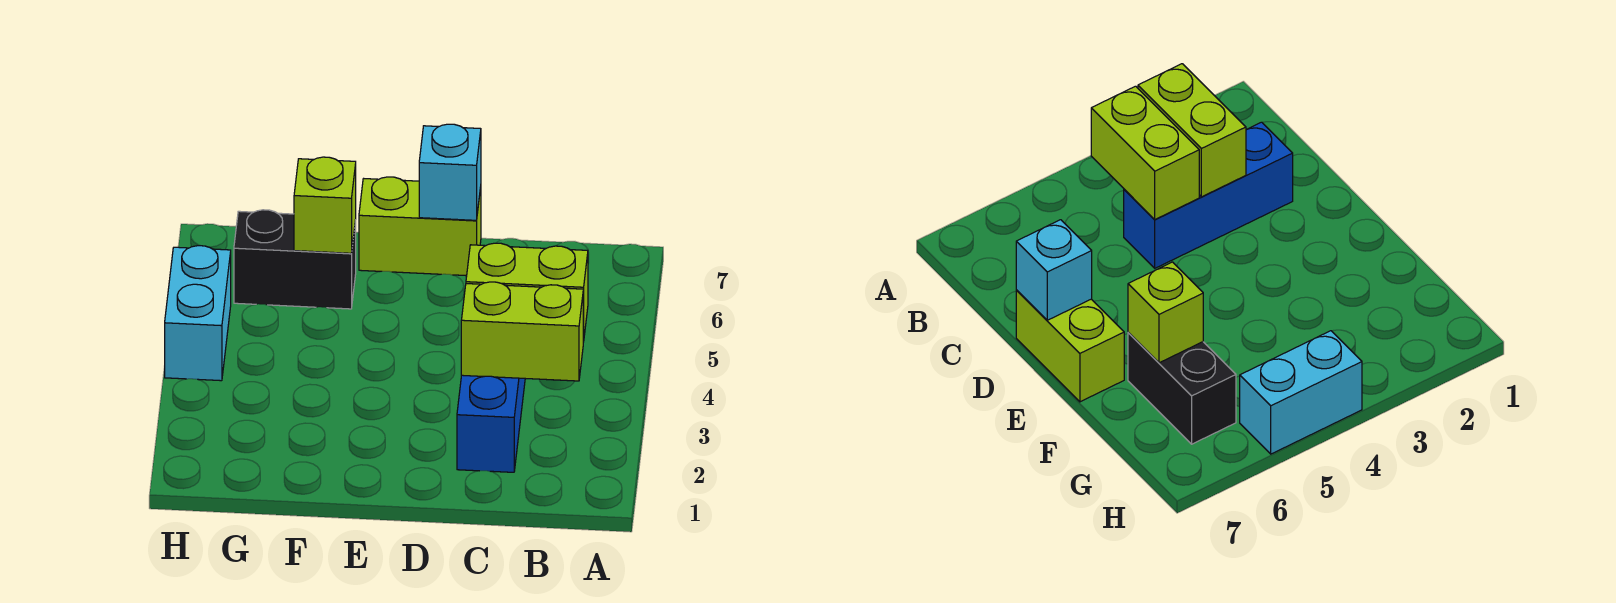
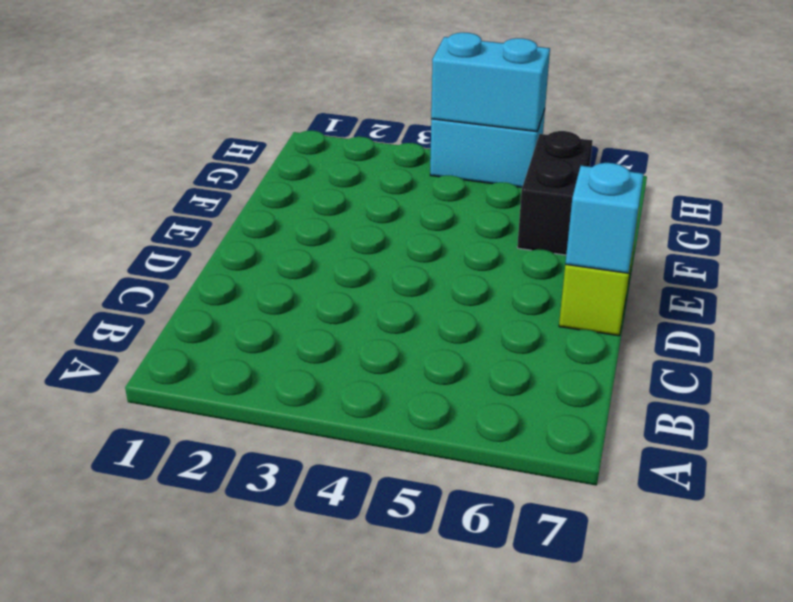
cyan brick H4:H5 level 2 -> none
none -> blue brick C2:C4 level 1
none -> lime brick B3:C3 level 2

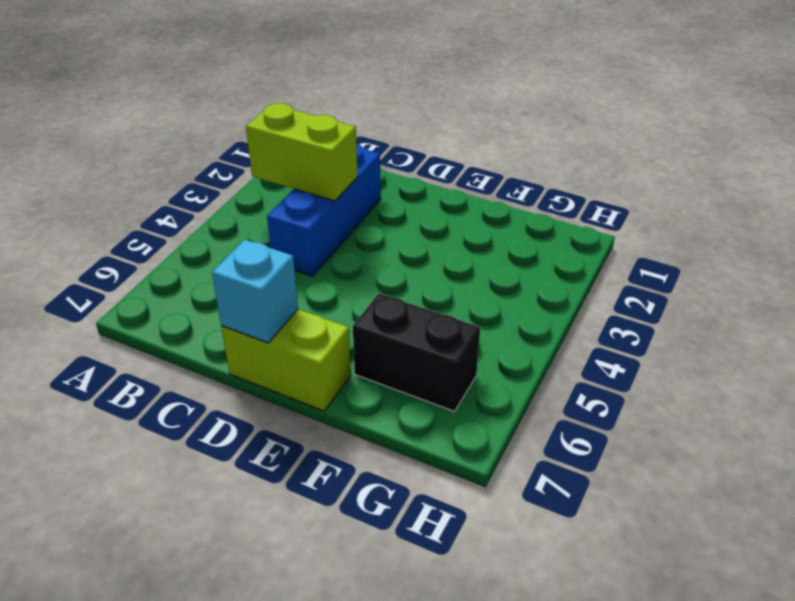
none -> cyan brick H4:H5 level 1
none -> lime brick B4:C4 level 2

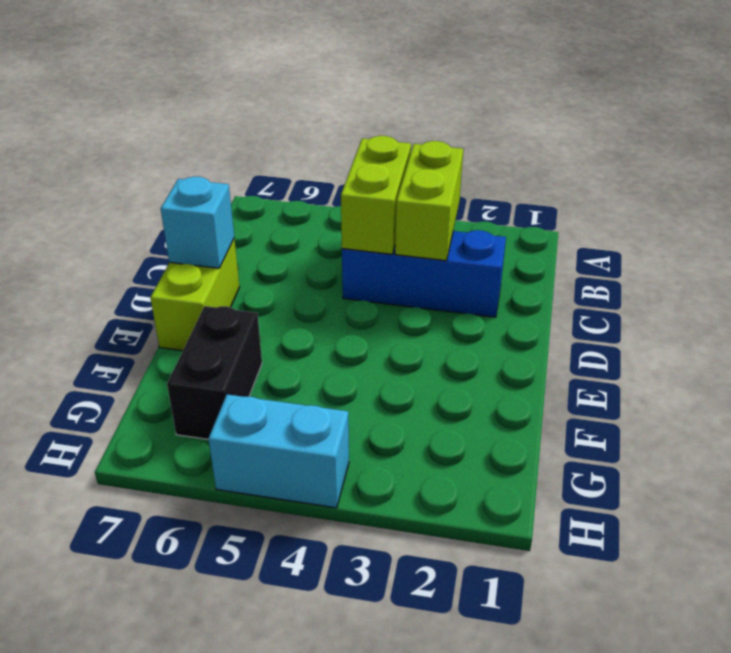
none -> lime brick F6 level 2

